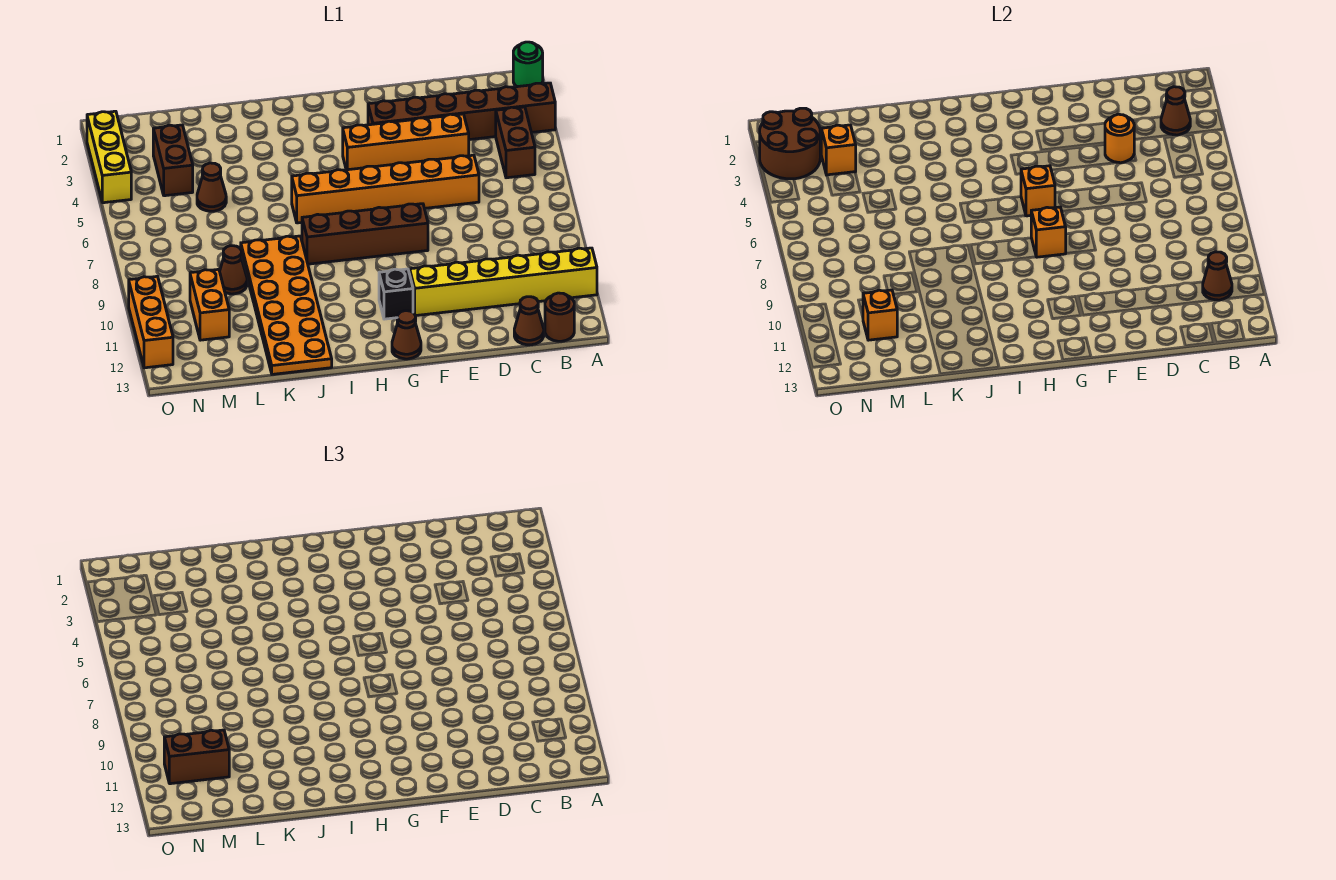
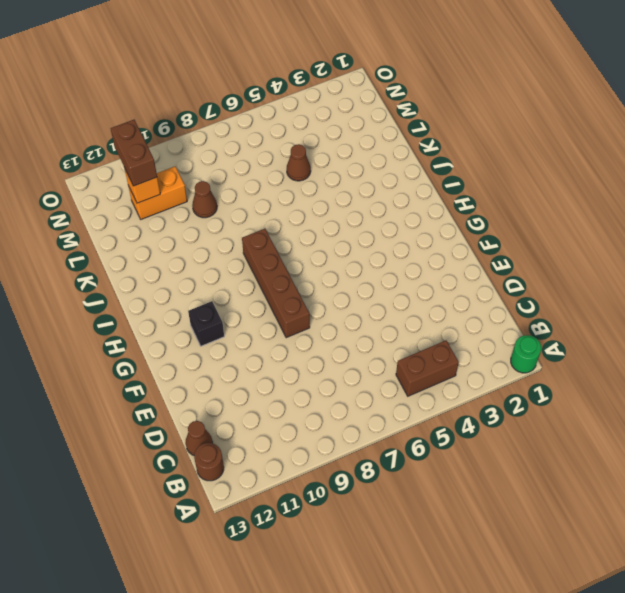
none -> brown brick A3:F3 level 1
none -> yellow brick A11:F11 level 1
none -> orange brick D4:G4 level 1

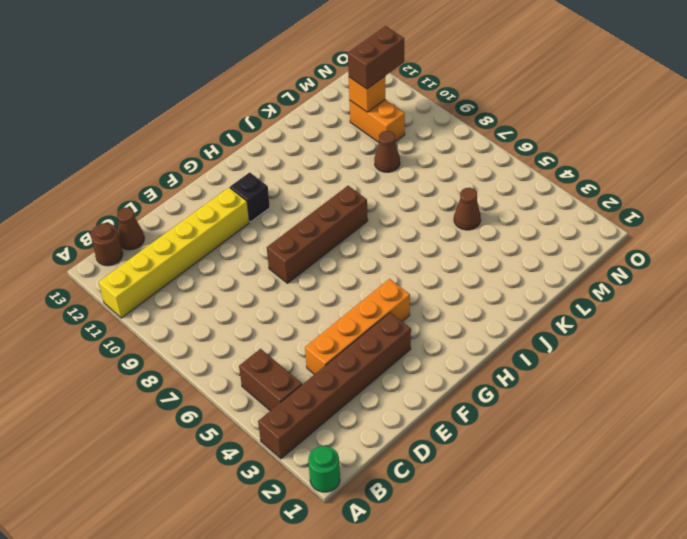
none -> orange brick D6:I6 level 1
none -> brown cone G13 level 1
none -> orange plate J8:K13 level 1

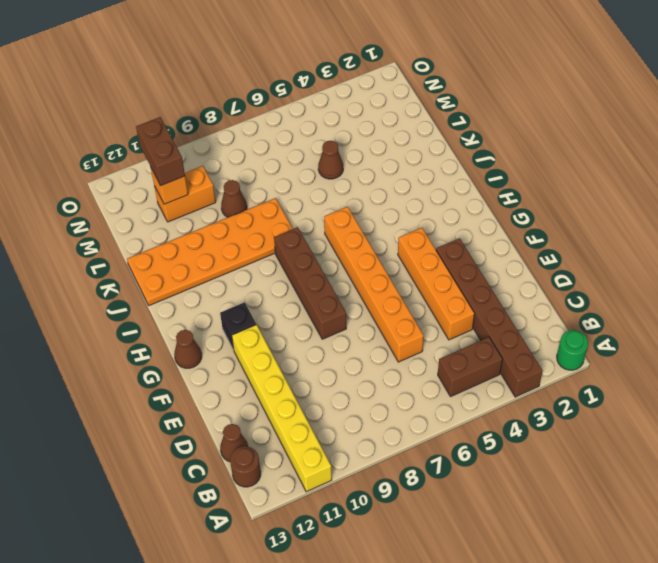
none -> brown brick M3:M4 level 1
none -> yellow brick O2:O4 level 1
none -> orange brick O10:O12 level 1

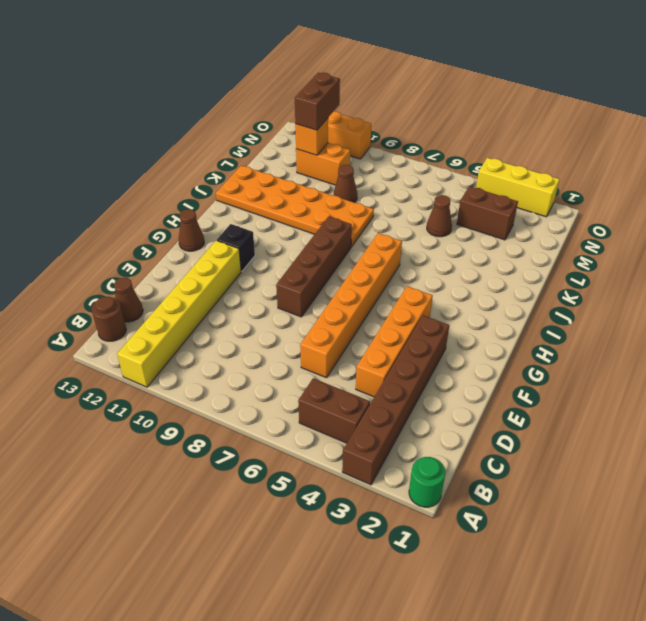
none -> brown cone B3 level 2
none -> brown cone B11 level 2
none -> orange round brick D4 level 2

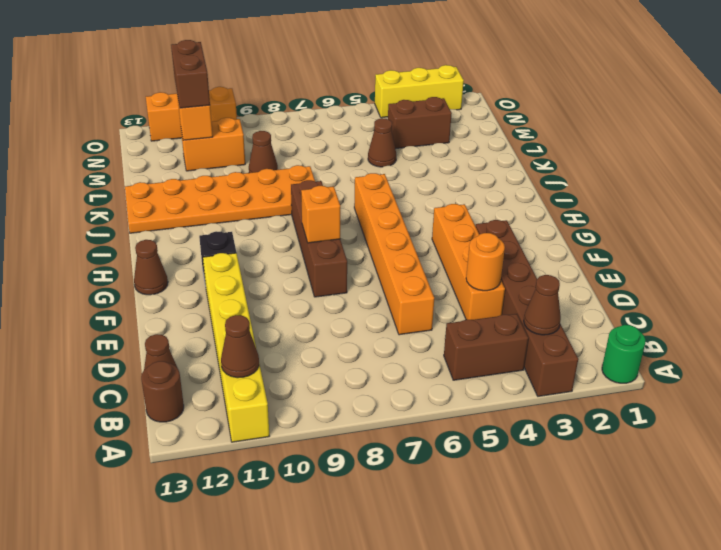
none -> orange brick G6 level 2
none -> orange brick M3 level 2
none -> brown round brick N2:O3 level 2

